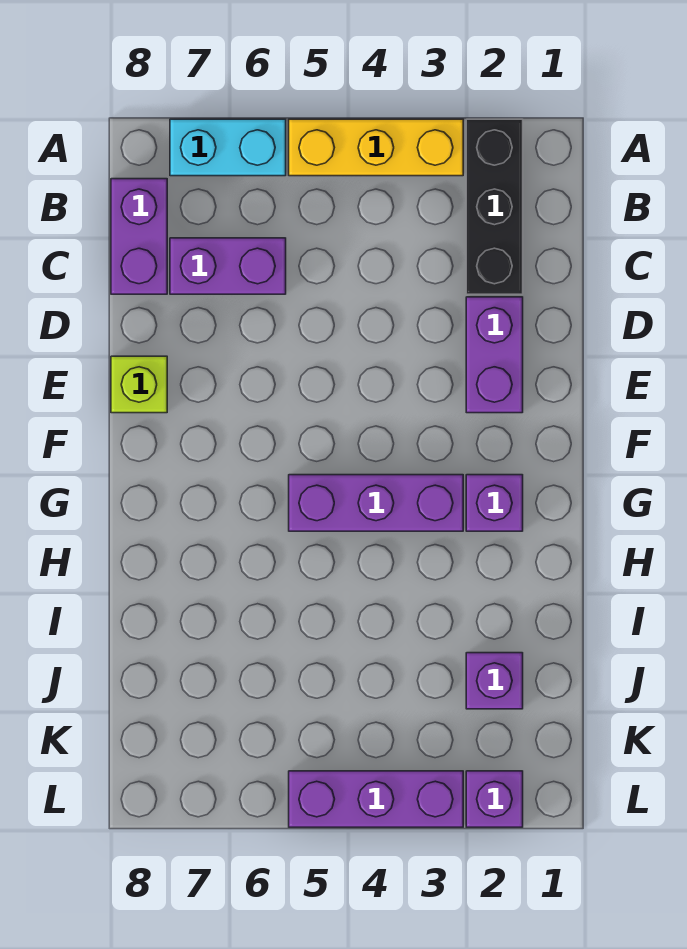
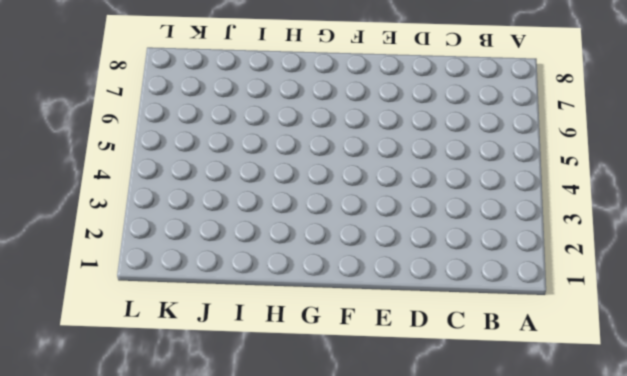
none -> black brick A2:C2 level 1
none -> yellow brick A3:A5 level 1
none -> cyan brick A6:A7 level 1

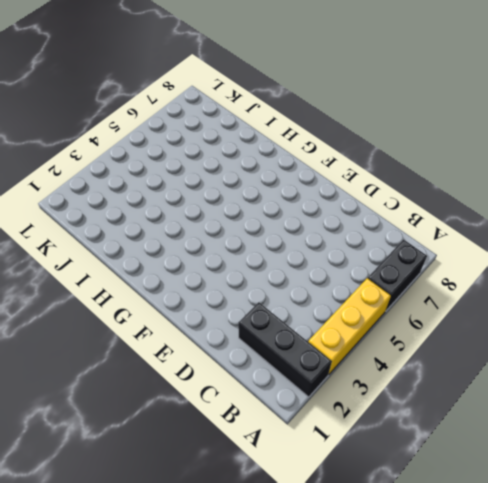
black brick A6:A7 level 1 -> cyan brick A6:A7 level 1
none -> purple brick B8:C8 level 1
none -> purple brick C6:C7 level 1
none -> purple brick D2:E2 level 1

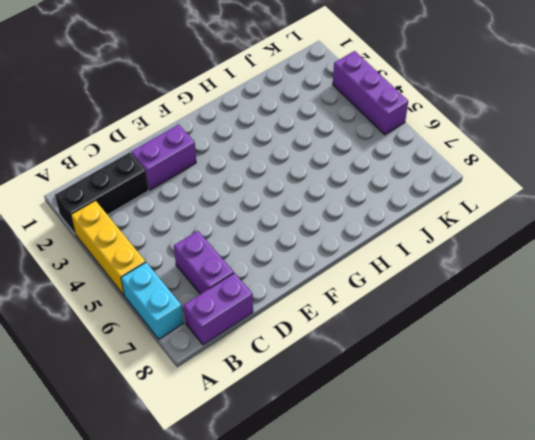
none -> lime brick E8 level 1
none -> purple brick G2 level 1
none -> purple brick G3:G5 level 1

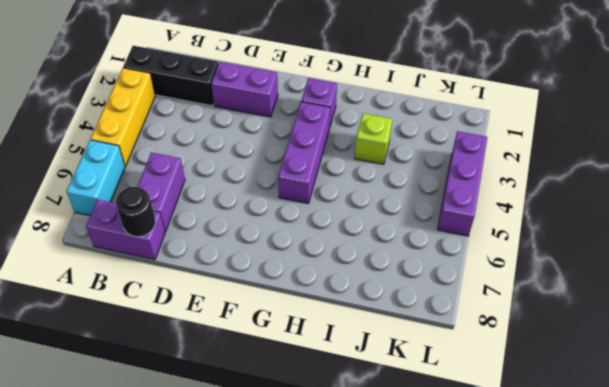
black round brick C8 level 2 -> none
lime brick I3 level 1 -> lime brick E8 level 1
none -> purple brick J2 level 1
none -> purple brick L2 level 1

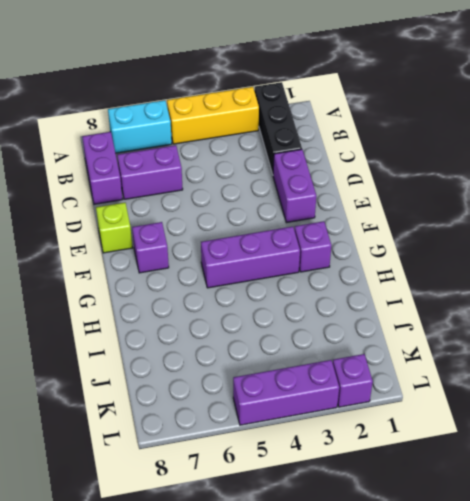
purple brick F7 level 1 -> purple brick J2 level 1

